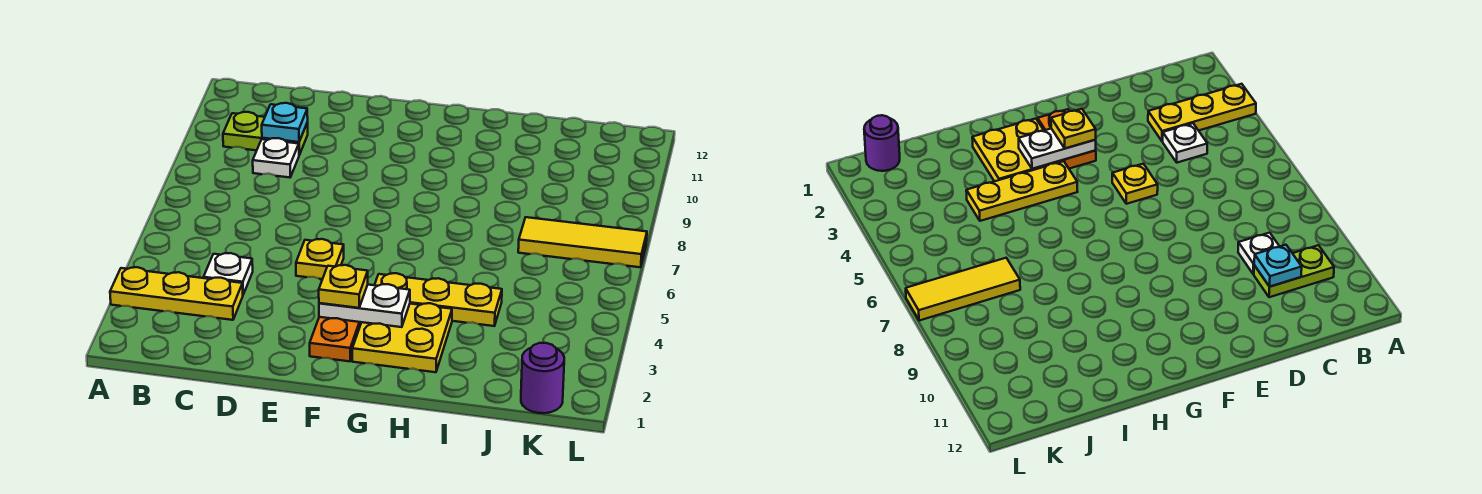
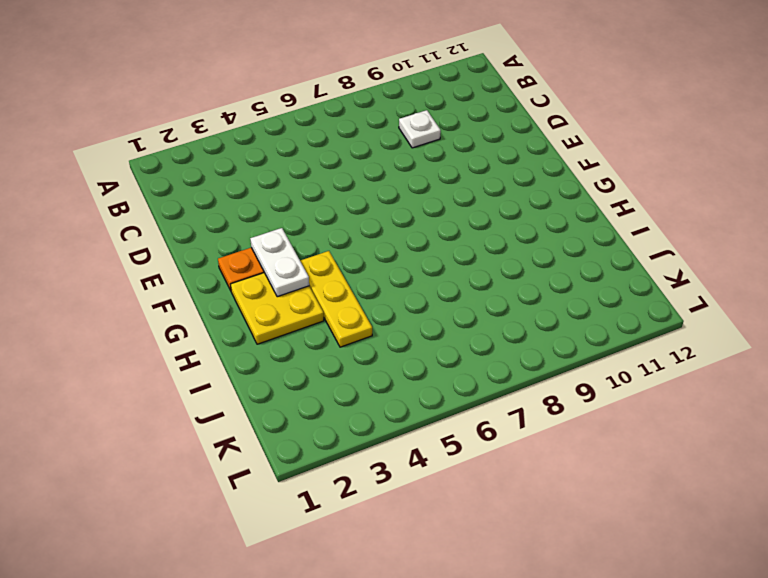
none -> yellow plate A3:C3 level 1
none -> lime plate B10:C10 level 1
none -> white plate C4 level 1

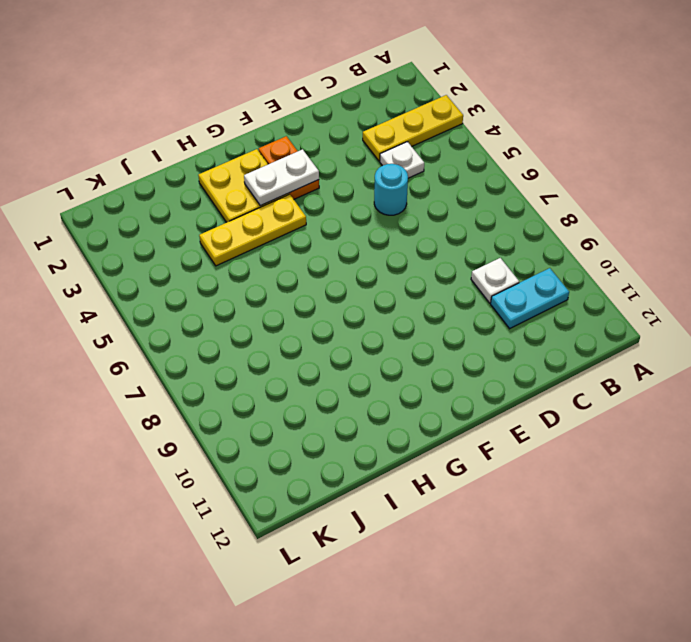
cyan plate B10:C10 level 1 -> lime plate B10:C10 level 1
cyan round brick D5 level 1 -> none
none -> yellow plate E5 level 1
none -> yellow tile J7:L7 level 1
none -> purple round brick K1 level 1

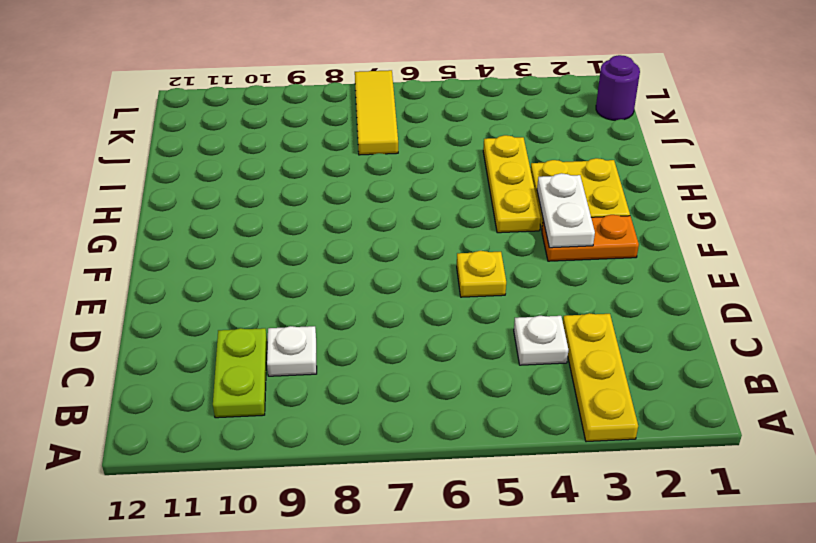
none -> cyan plate C10 level 2
none -> yellow plate F3 level 3

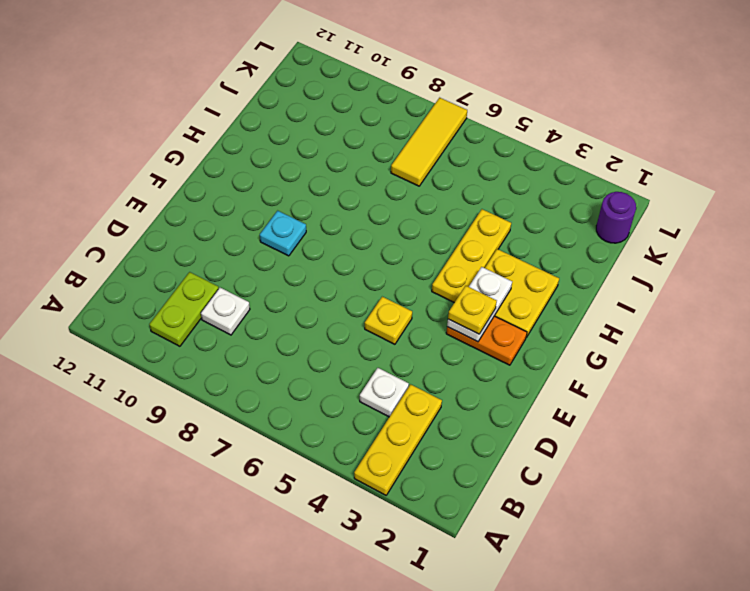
cyan plate F9 level 1 -> cyan plate C10 level 2

